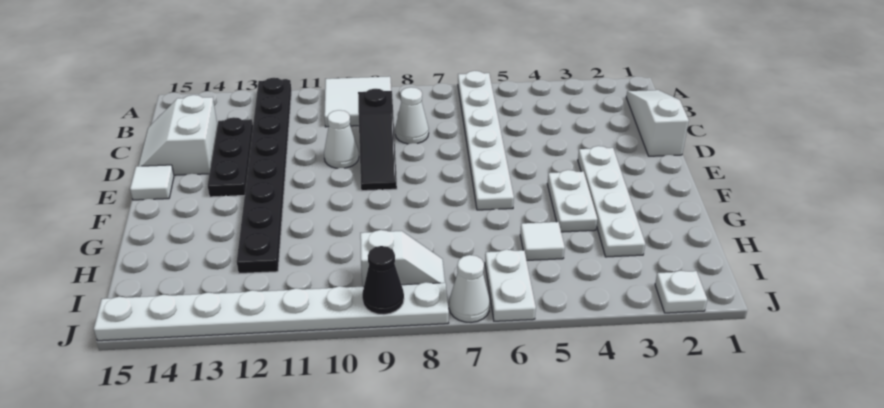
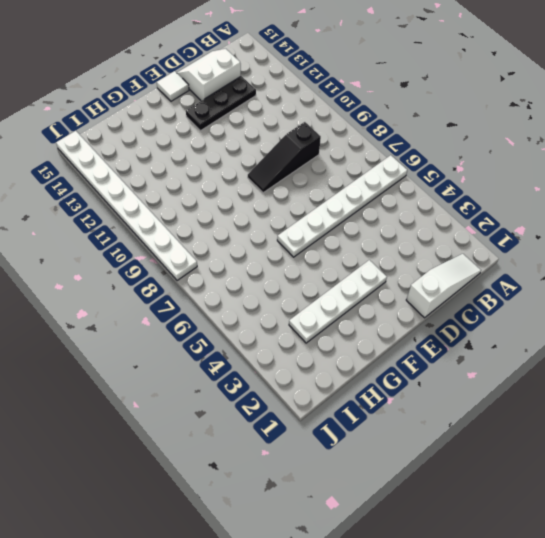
none -> white tile A9:B10 level 1
none -> black plate A12:H12 level 1
none -> white cone C8 level 1

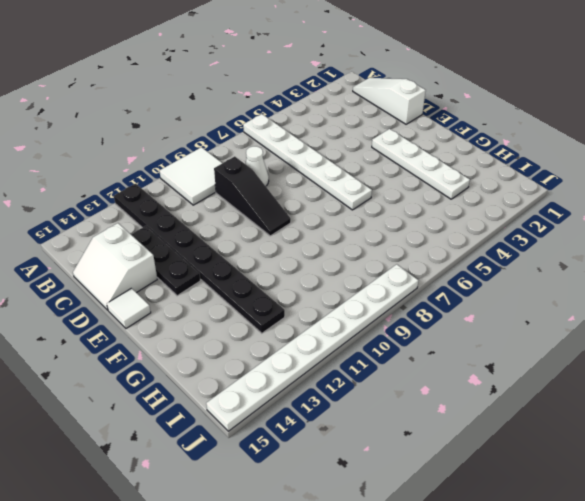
none -> white cone D10 level 1
none -> white plate F4:G4 level 1
none -> white tile H5 level 1

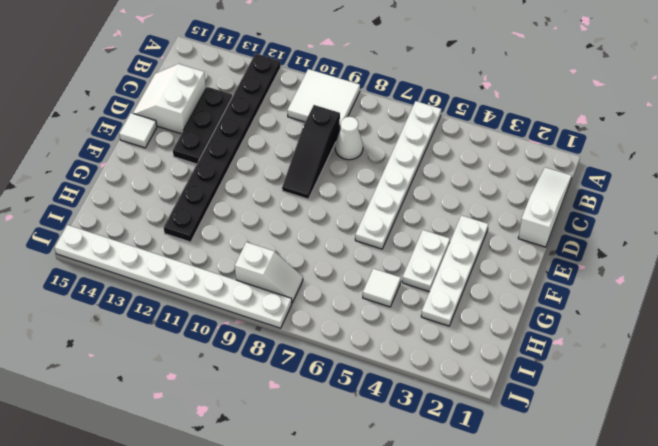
none -> white cone D10 level 1
none -> white plate I6:J6 level 1
none -> white plate J2 level 1

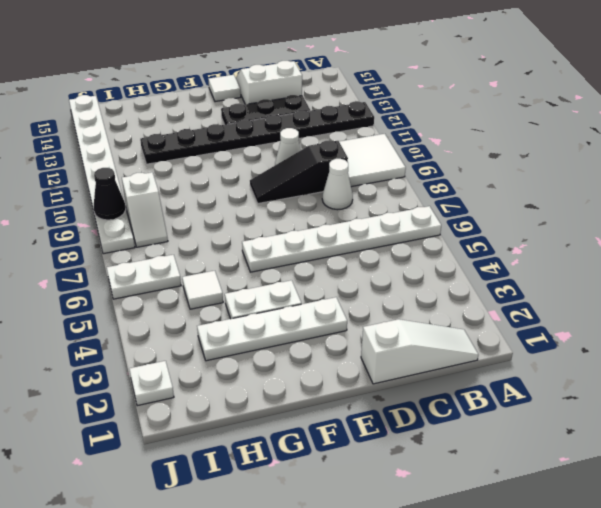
none -> white cone J7 level 1

